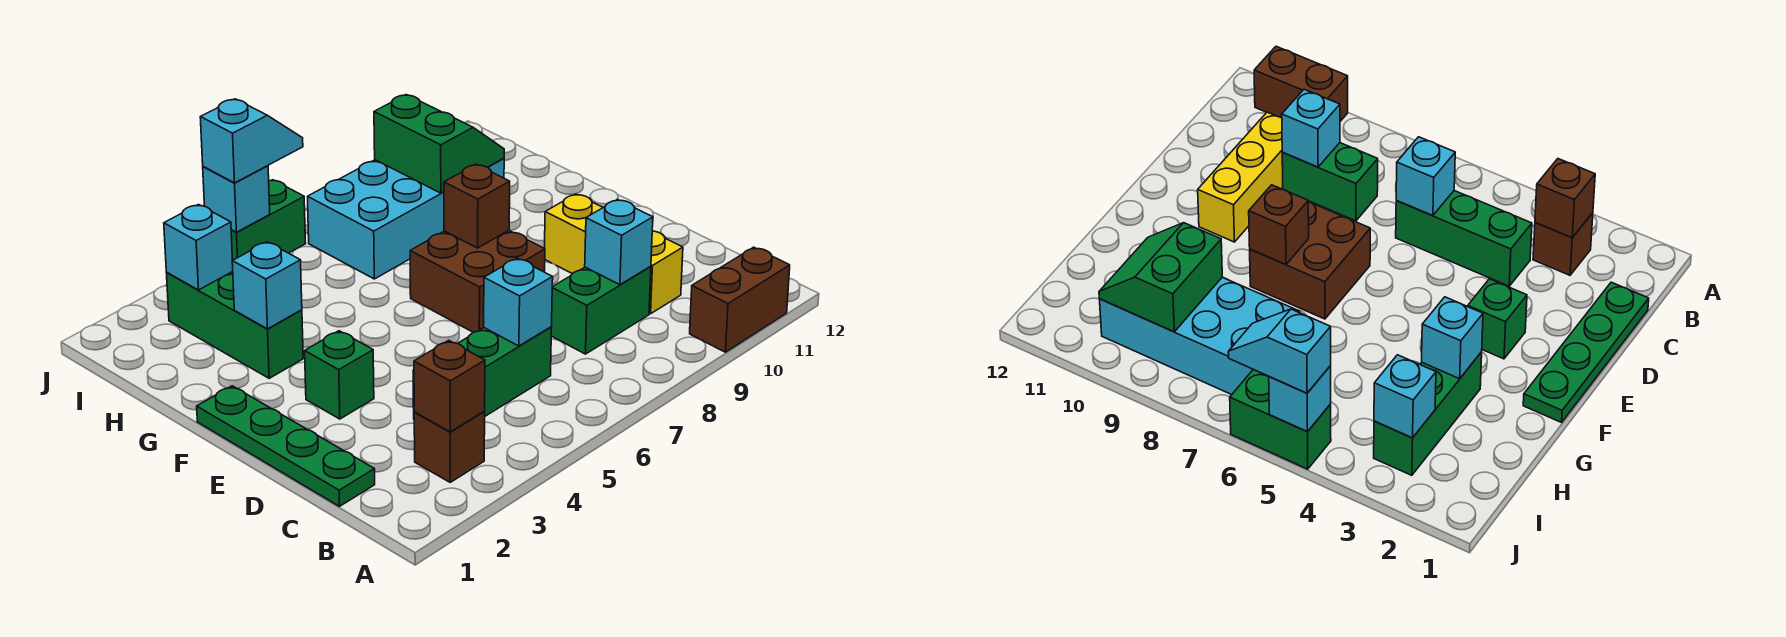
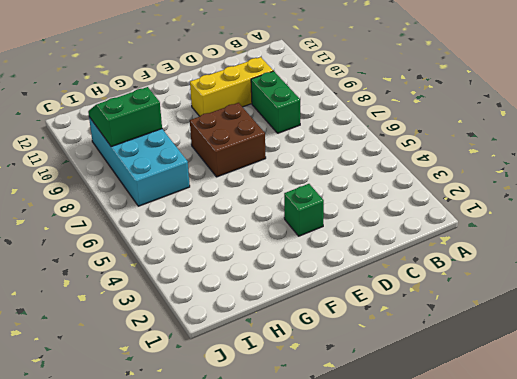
none -> brown brick A10:A11 level 1
none -> brown brick B3 level 1
none -> green plate C1:F1 level 1

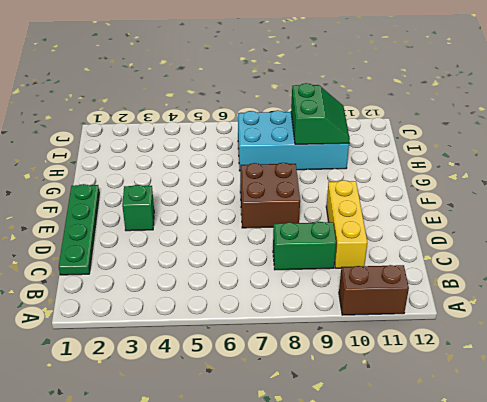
none -> brown brick B3 level 1
none -> green brick C4:C6 level 1
none -> green brick G3:I3 level 1

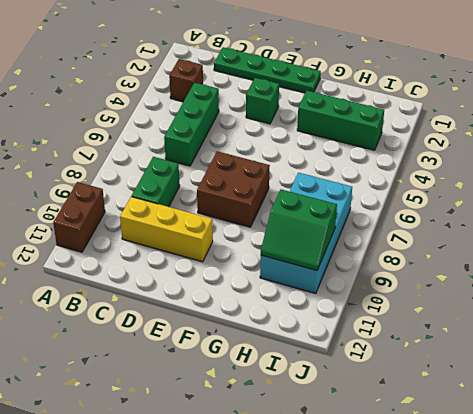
none -> green brick J5:J6 level 1
none -> brown brick B3 level 2
none -> cyan brick C6 level 2

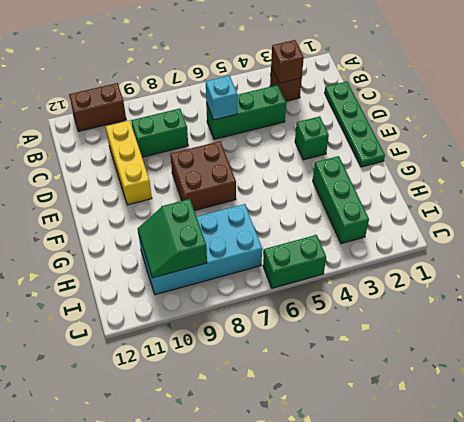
none -> cyan brick C9 level 2
none -> brown brick F8 level 2
none -> cyan brick G3 level 2

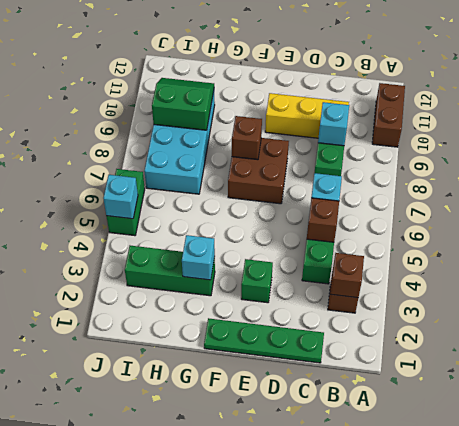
brown brick C5 level 2 -> none
none -> cyan brick I3 level 2
none -> cyan slope J5:J6 level 3 top 5

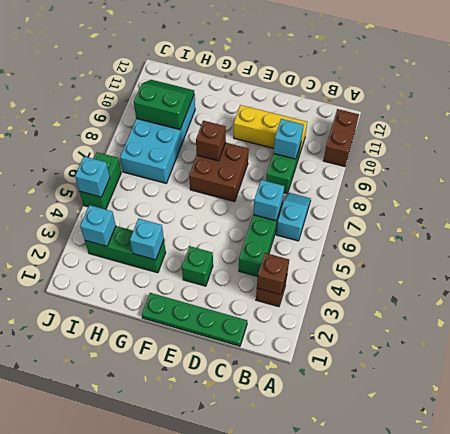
cyan slope B6:B7 level 1 top 6 -> cyan slope J5:J6 level 3 top 5

